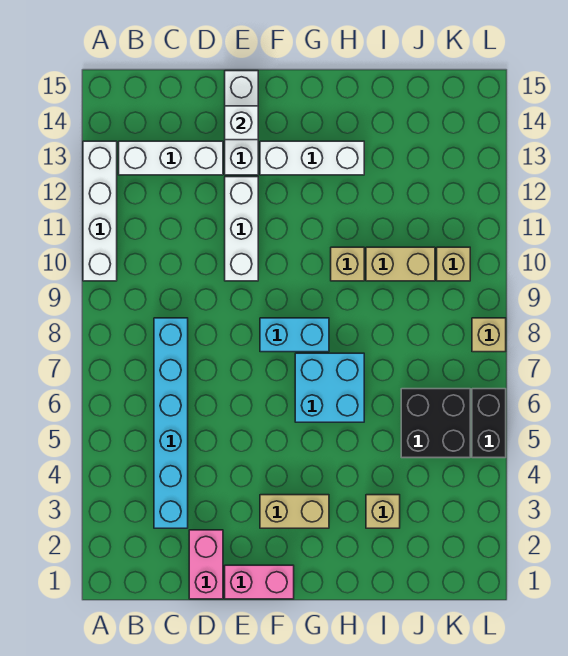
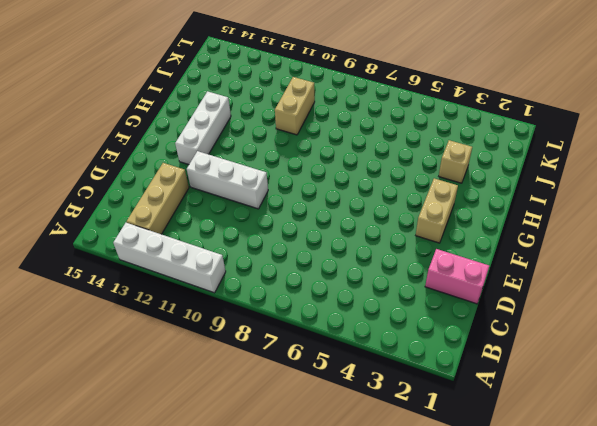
tan brick B13:D13 level 1 -> white brick B13:D13 level 1
none -> cyan brick C3:C8 level 1
none -> pink brick E1:F1 level 1
none -> white brick E13:E15 level 1

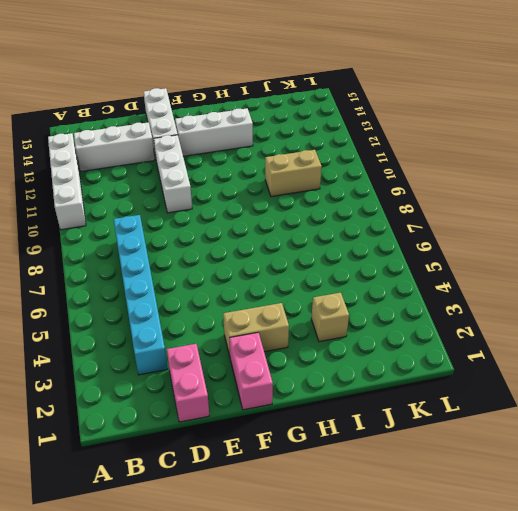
pink brick F1:F2 level 1 -> pink brick E1:F1 level 1
none -> cyan brick F8:G8 level 1
none -> cyan brick G6:H7 level 1
none -> tan brick H10 level 1

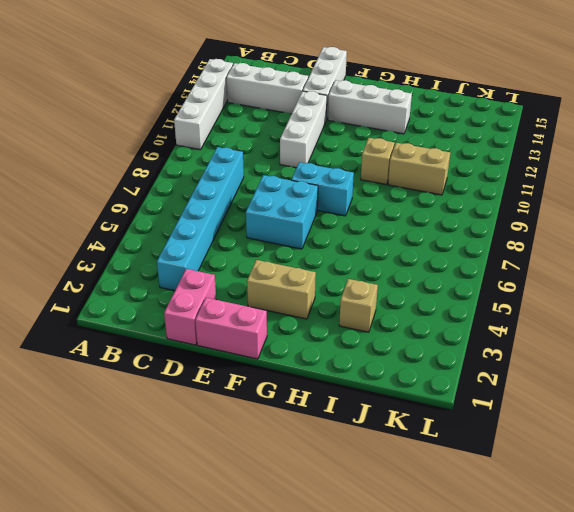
cyan brick E6:F7 level 1 -> cyan brick G6:H7 level 1
none -> black brick J5:K6 level 1
none -> tan brick K10 level 1
none -> black brick L5:L6 level 1

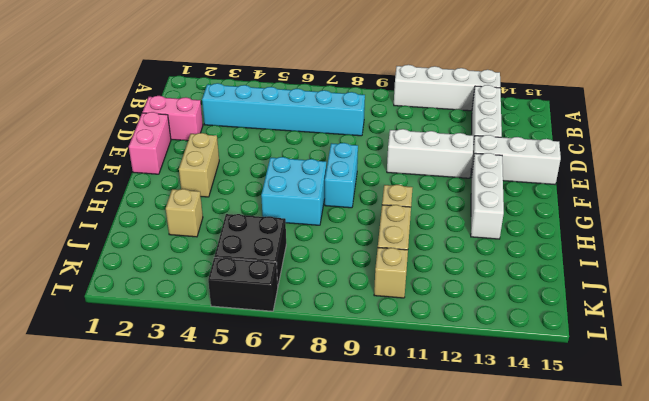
none -> tan brick L8 level 1
none -> white brick E14 level 2

